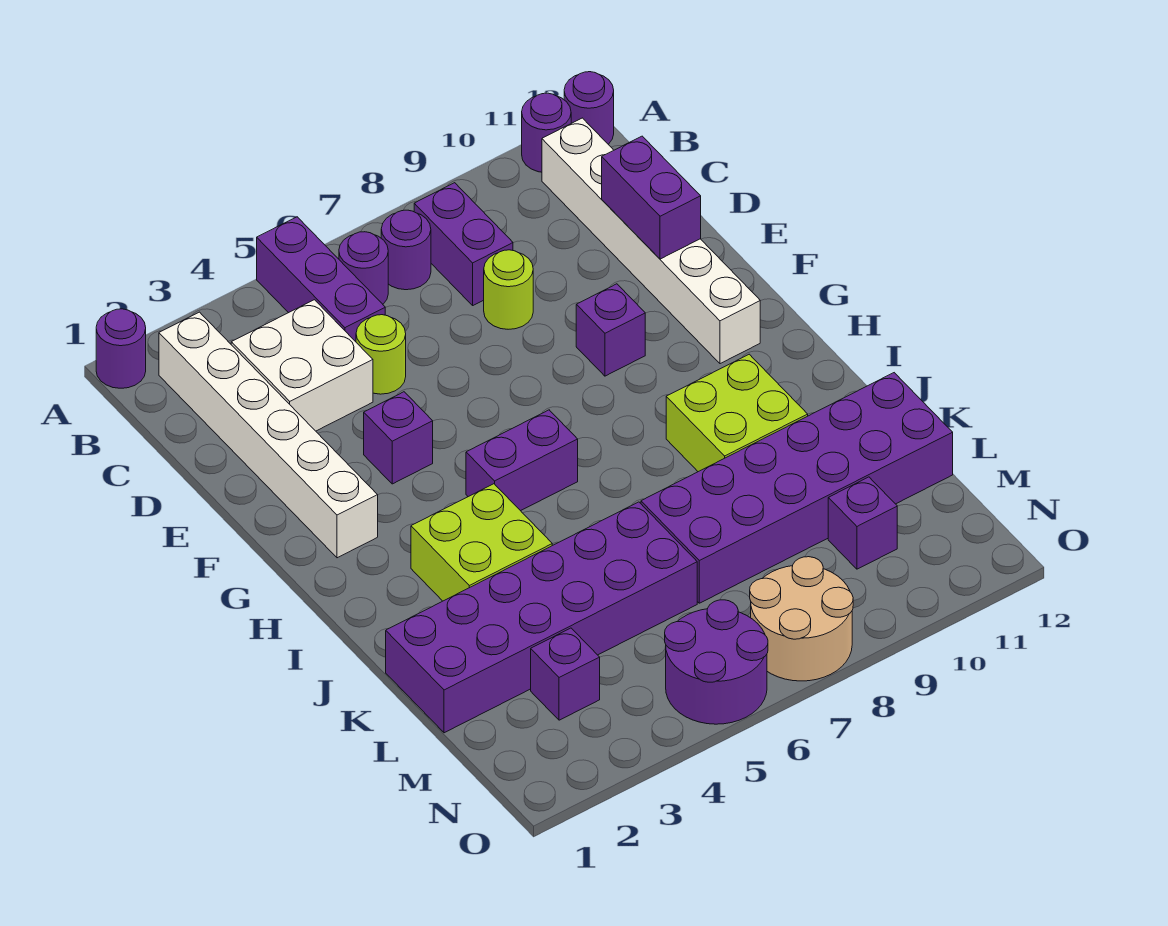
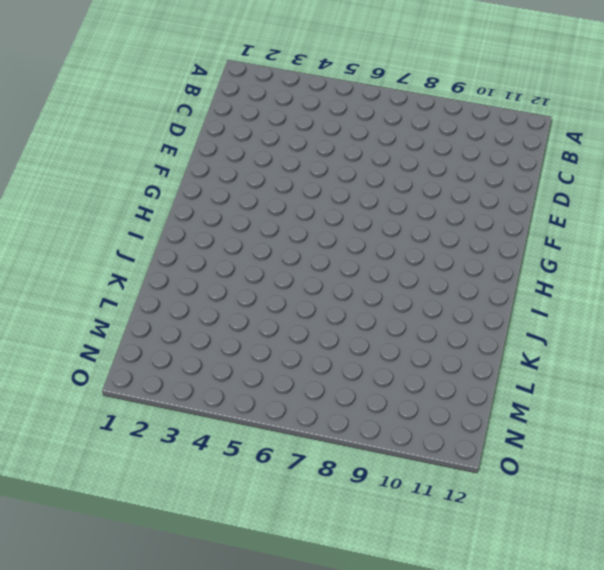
none -> purple round brick A1 level 1
none -> purple brick A5:C5 level 1
none -> purple round brick A11 level 1

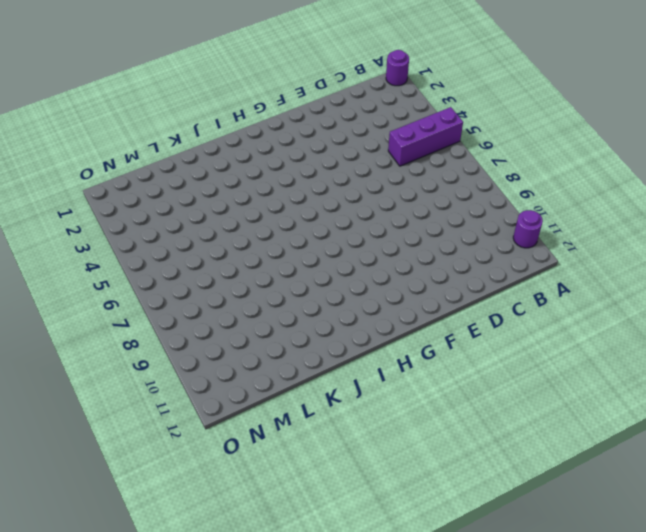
none -> purple round brick A12 level 1
none -> white brick B2:G2 level 1
none -> purple round brick B6 level 1

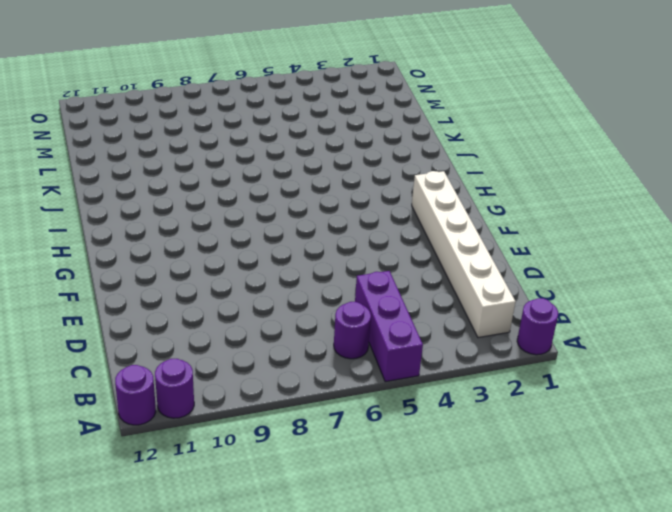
none -> purple round brick B7 level 1
none -> purple brick B8:C8 level 1
none -> white brick B11:G11 level 1

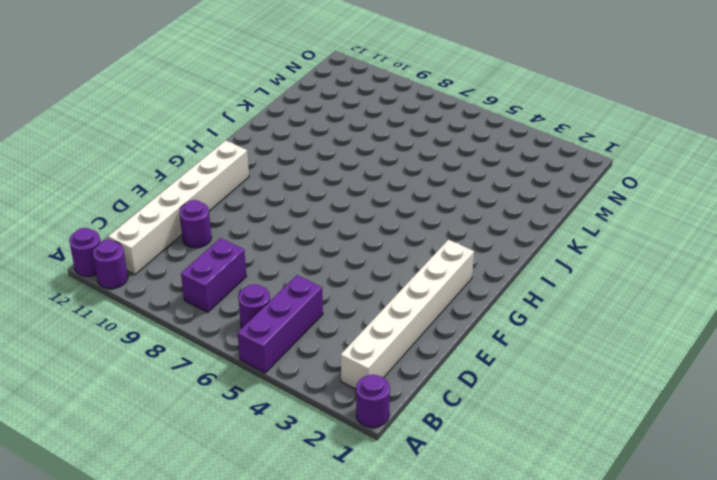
purple round brick D10 level 1 -> purple round brick B7 level 1
none -> white brick C3:D4 level 1
none -> lime round brick D5 level 1
none -> lime round brick D8 level 1

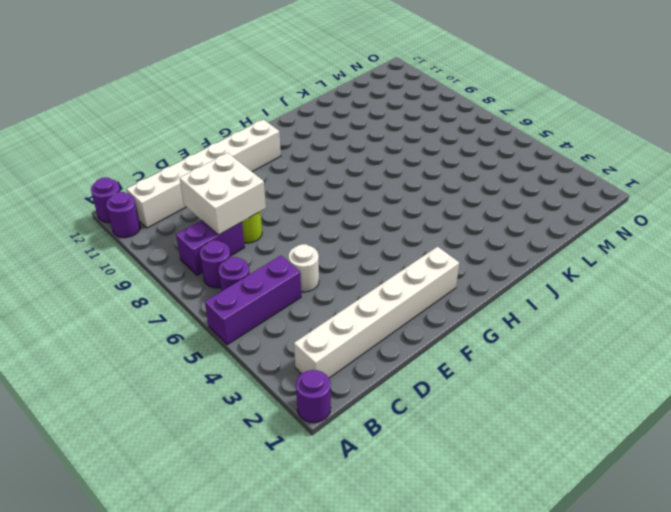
white brick C8:D9 level 2 -> white brick C3:D4 level 1
white round brick D5 level 1 -> lime round brick D5 level 1
none -> purple brick F4 level 1
none -> purple brick F9 level 1
none -> purple brick H5:H6 level 1

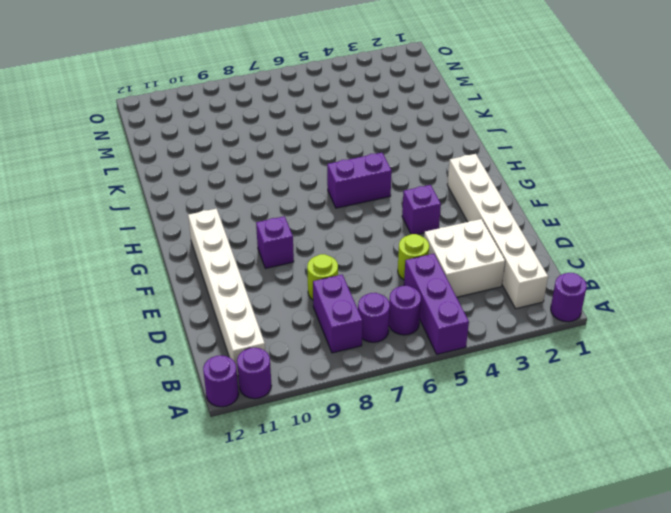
none -> lime brick I3:J4 level 1
none -> lime brick I9:J10 level 1
none -> purple brick K1:L6 level 1

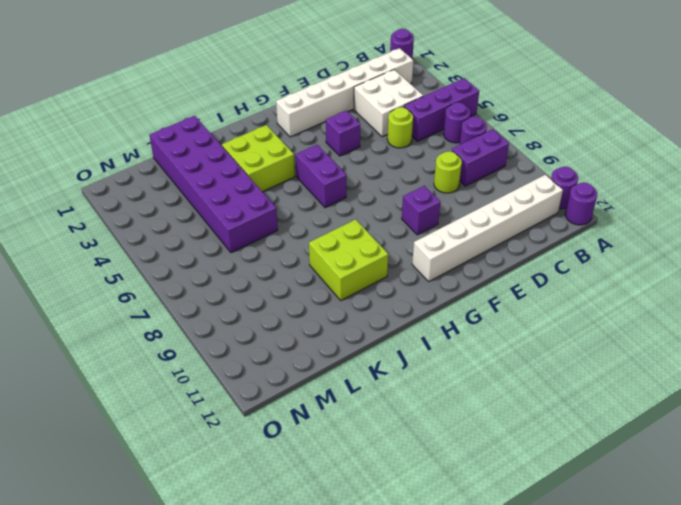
none -> purple brick K7:L12 level 1
none -> purple brick M3 level 1
none -> purple brick M10 level 1

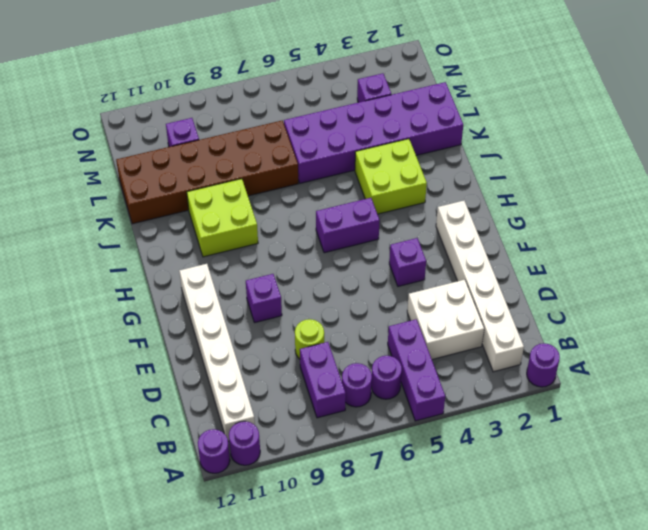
brown brick K7:L12 level 1 -> purple brick K7:L12 level 1
none -> lime round brick D5 level 1
none -> purple round brick N5:O6 level 1
none -> tan round brick N7:O8 level 1

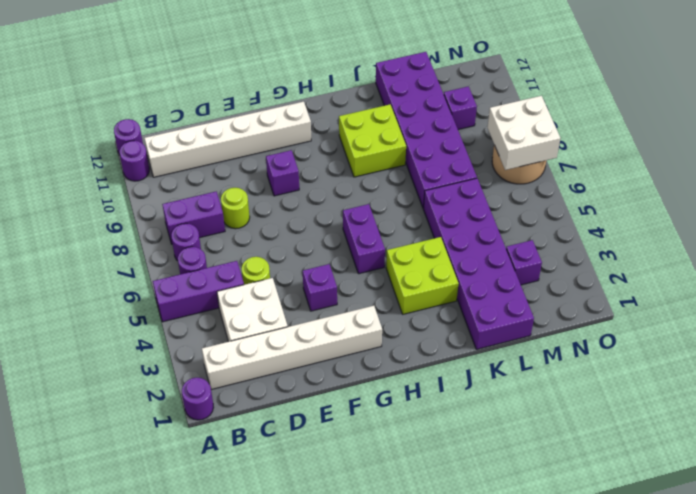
white brick N7:O8 level 2 -> none
none -> purple round brick N5:O6 level 1
none -> purple brick D11:E11 level 2

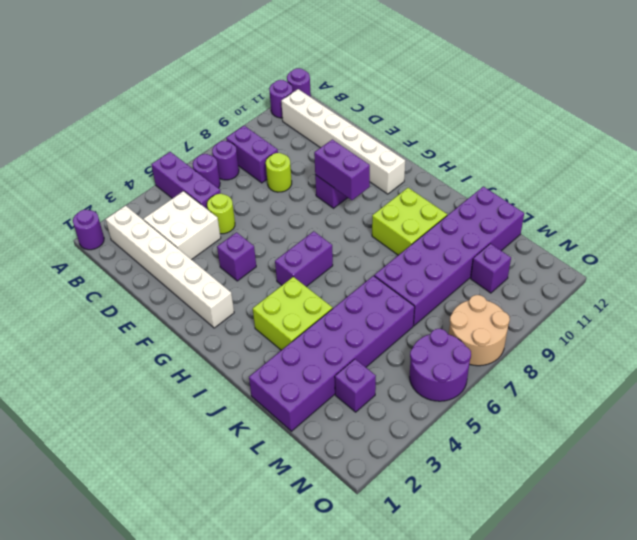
purple brick F9:G9 level 2 -> purple brick D11:E11 level 2

